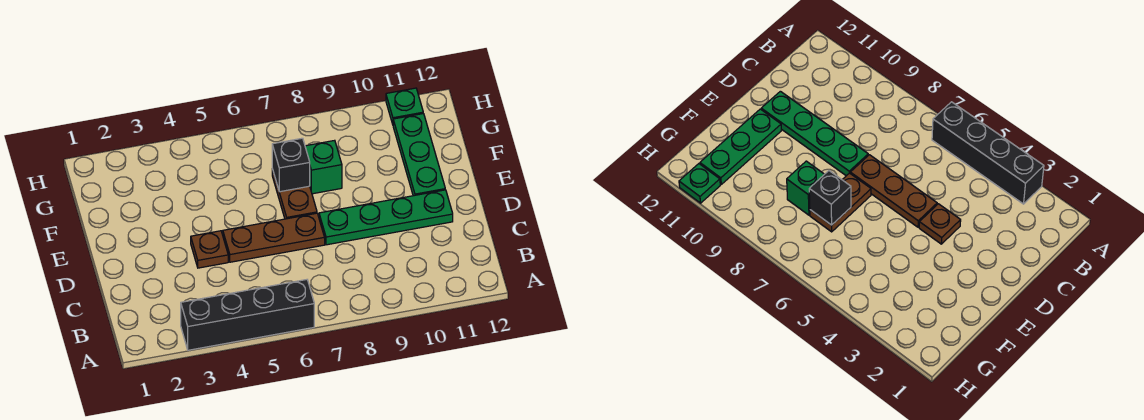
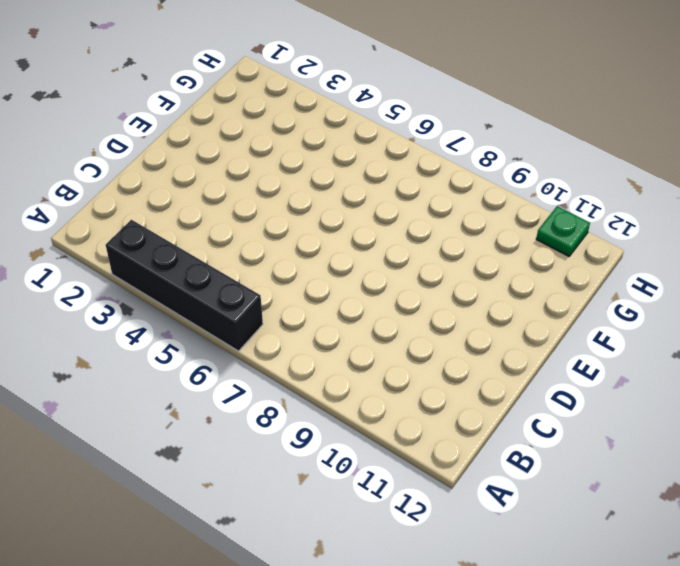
none -> brown plate D4 level 1
none -> brown plate D5:D7 level 1

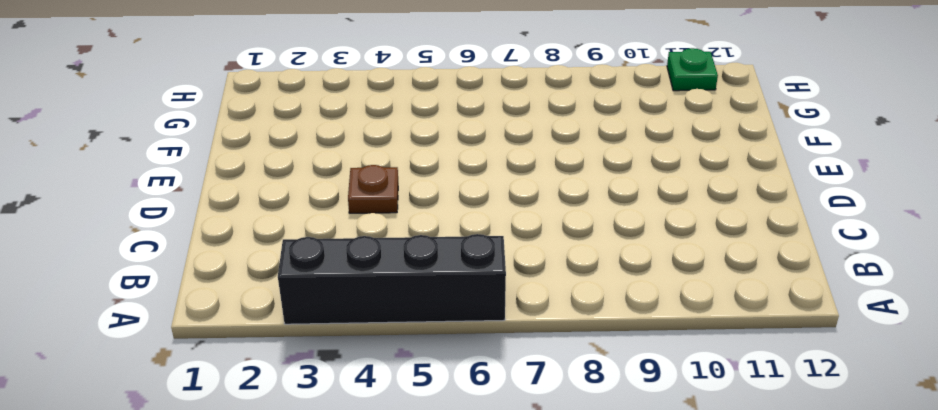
none -> brown plate D5:D7 level 1
none -> green plate D8:D11 level 1

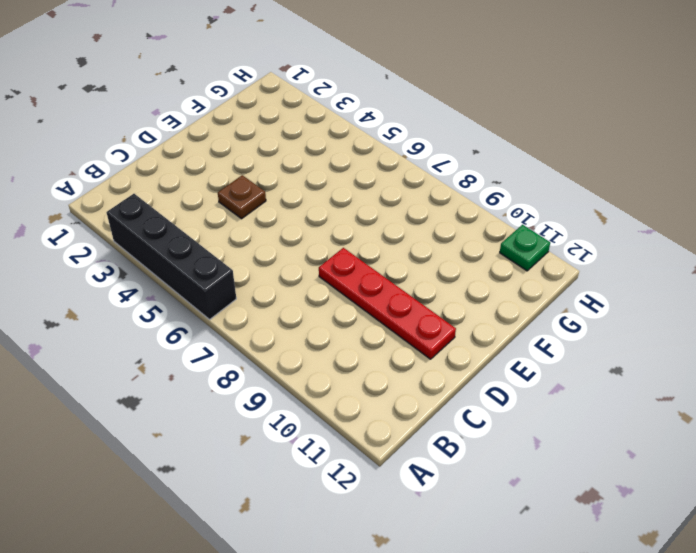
red plate D8:D11 level 1 -> green plate D8:D11 level 1
none -> brown plate D5:D7 level 1
none -> brown plate E7:F7 level 1

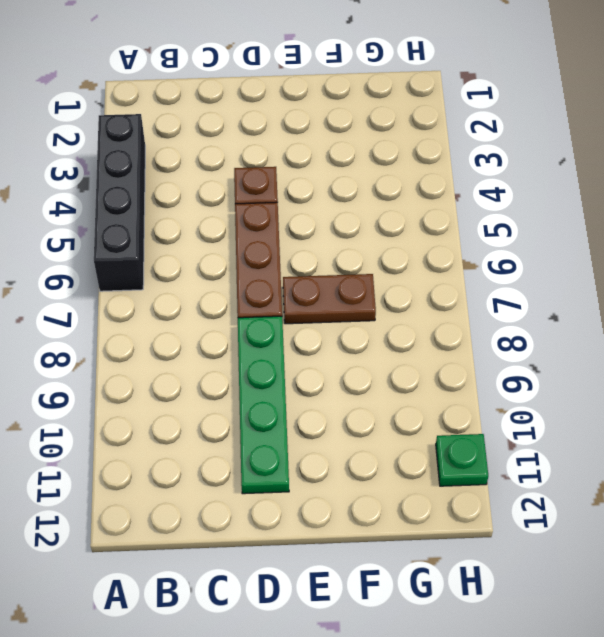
none -> green plate E11:G11 level 1
none -> green brick F8 level 1

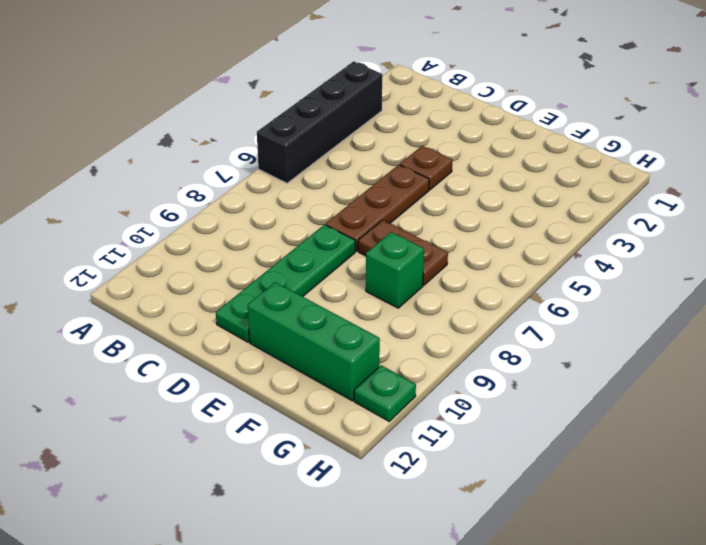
green brick E11:G11 level 1 -> green plate E11:G11 level 1
none -> black brick F7 level 2

